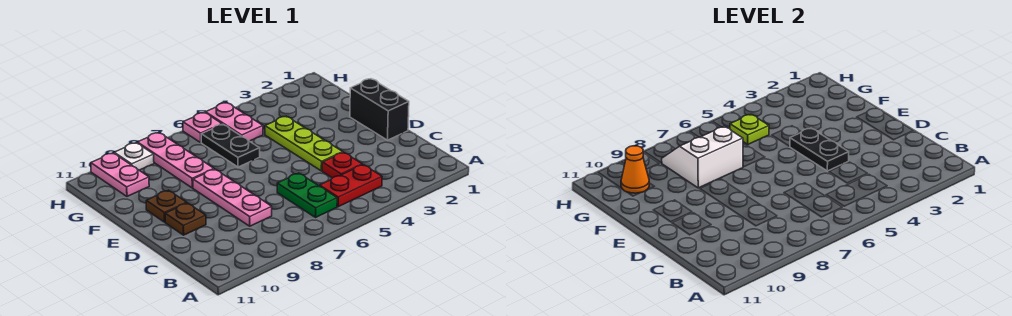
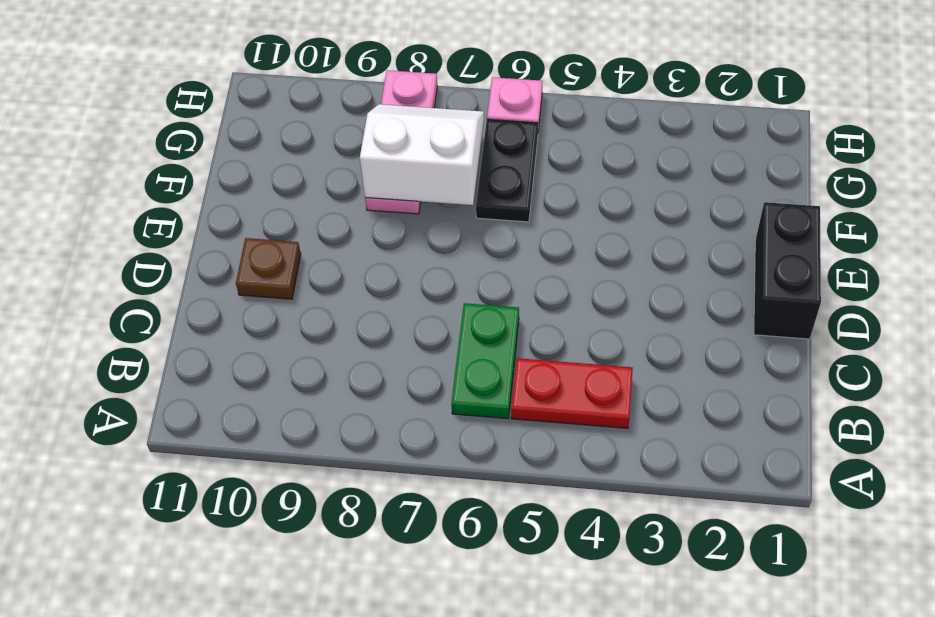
none -> red plate C4 level 1
none -> pink plate C8:E8 level 1
none -> lime plate D4:F4 level 1

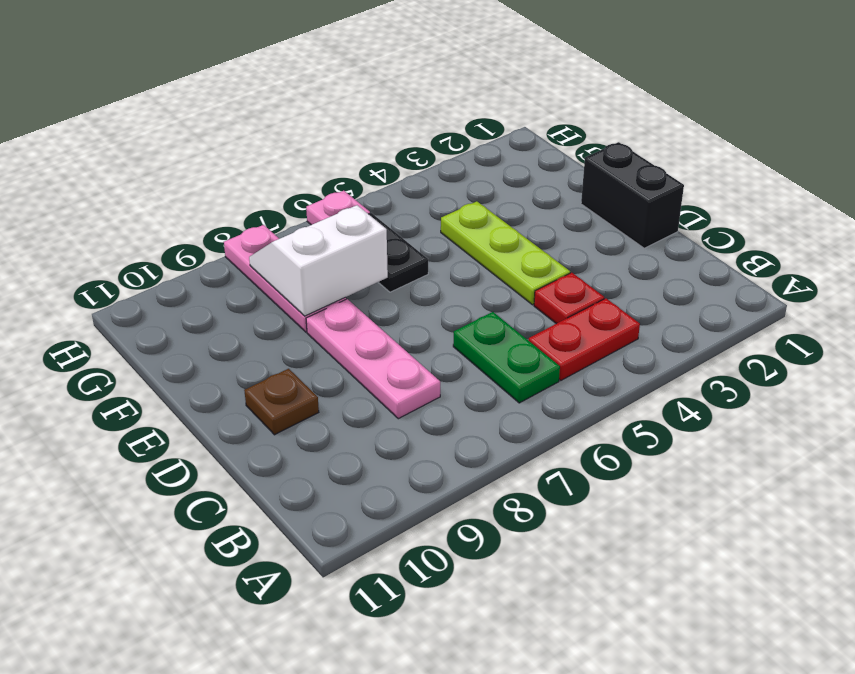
none -> brown plate E10 level 1
none -> pink plate G5:H5 level 1
none -> pink plate G10:H10 level 1

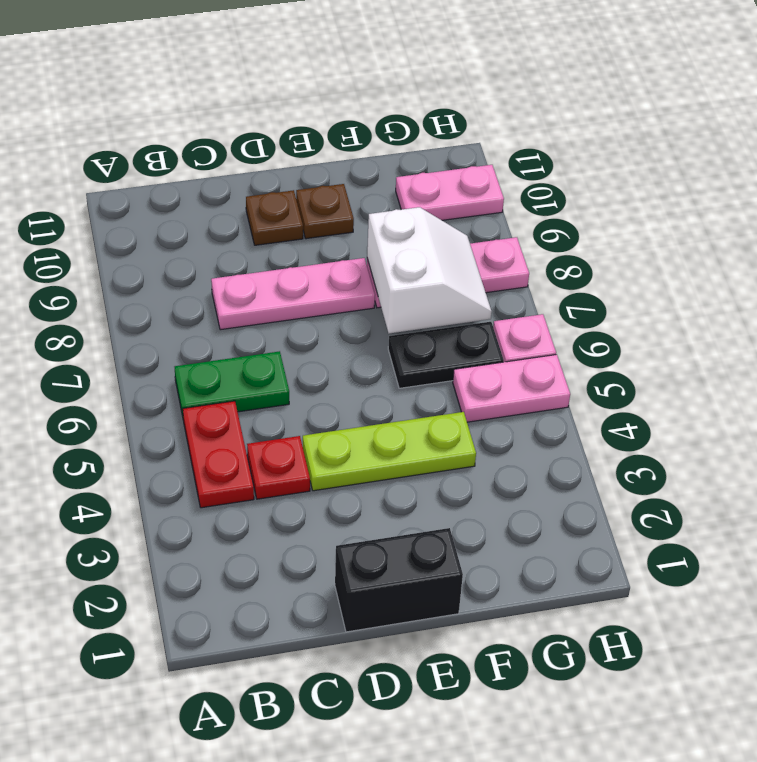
none -> white plate H9 level 1
none -> black plate D4:E4 level 2
none -> lime plate G5 level 2

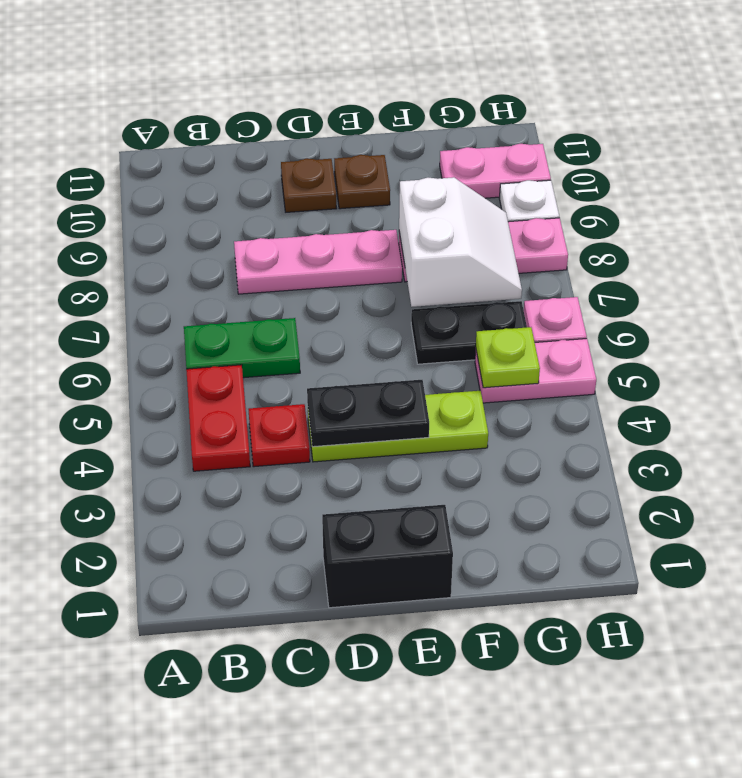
none -> orange cone G10 level 2

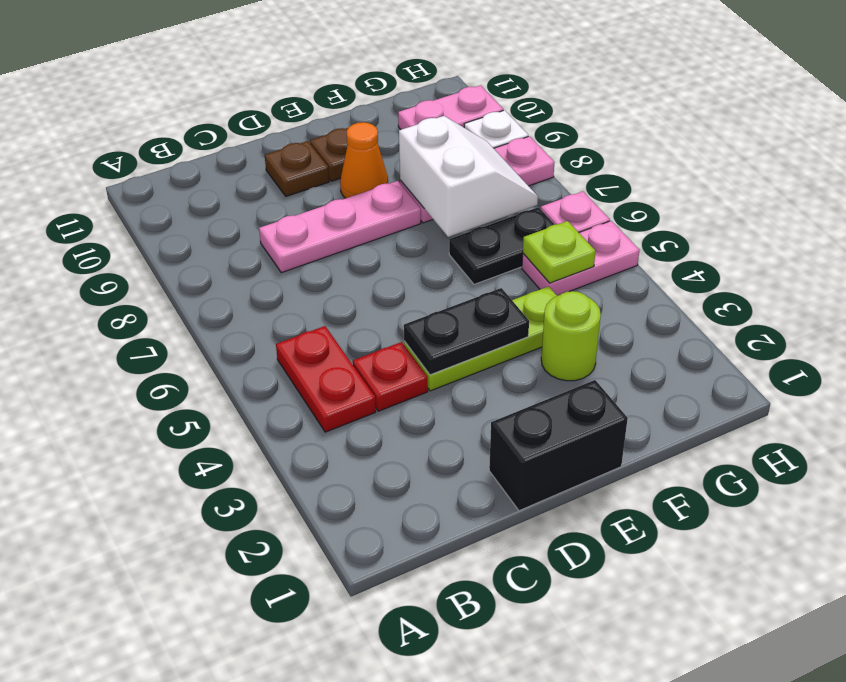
orange cone E9 level 1 -> orange cone G10 level 2
lime round brick F3 level 1 -> none
none -> green plate B6:C6 level 1

